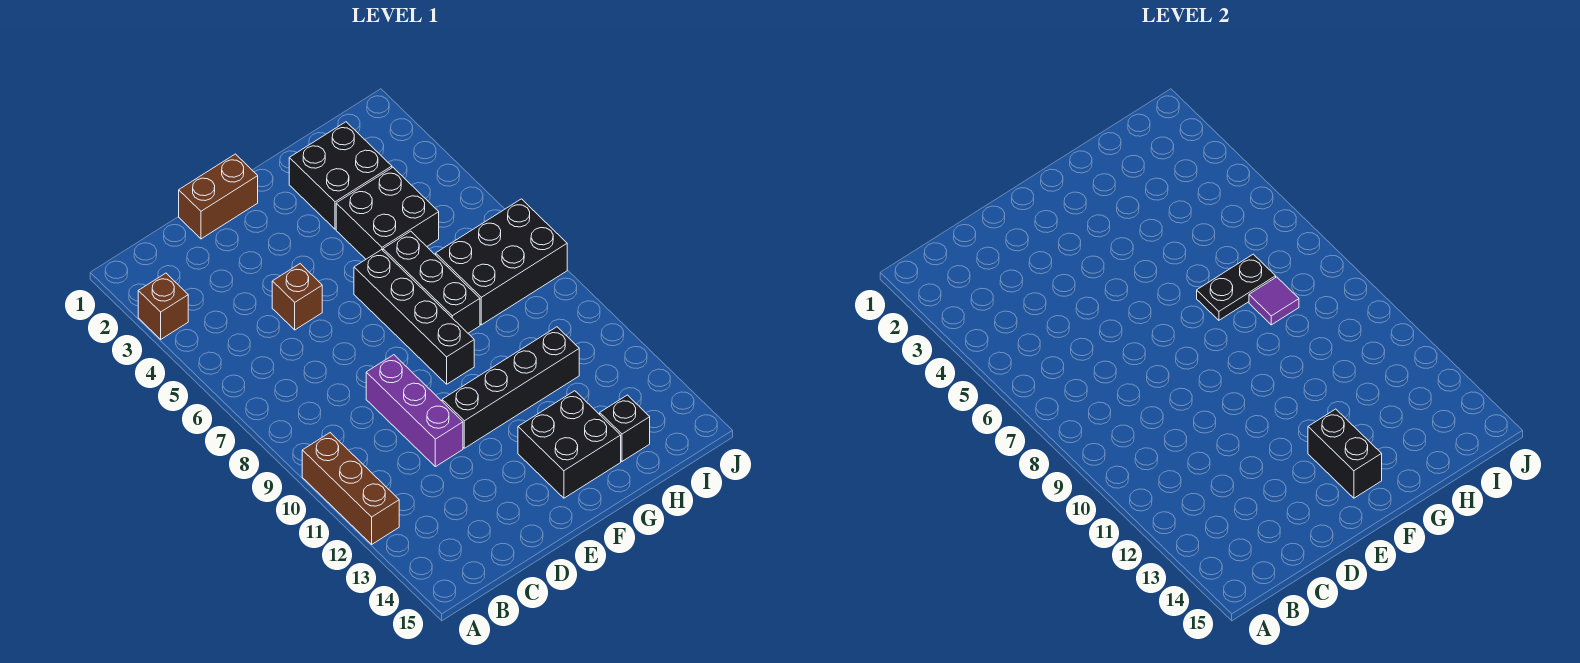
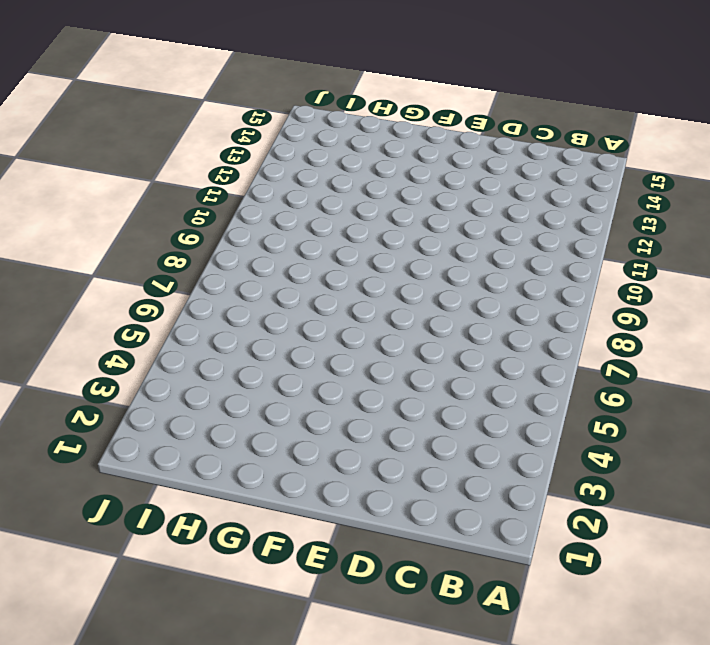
none -> brown brick A3 level 1
none -> brown brick A10:A12 level 1
none -> brown brick D1:E1 level 1

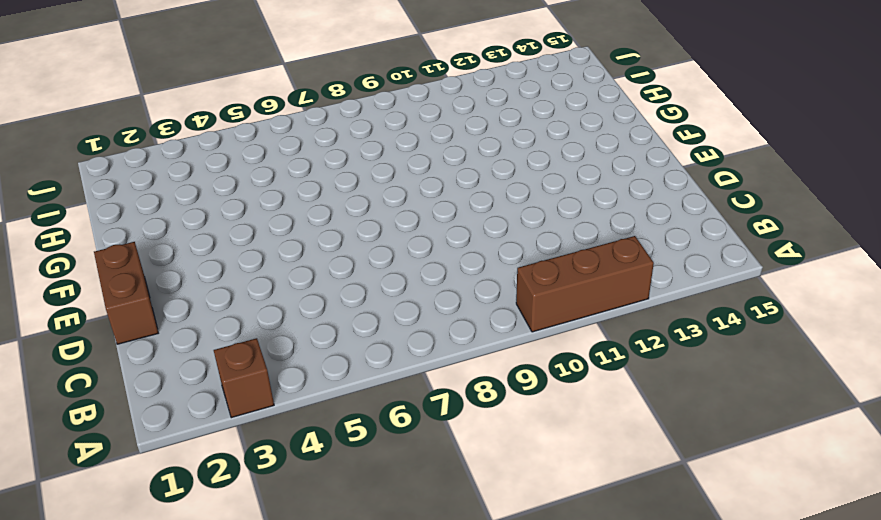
none -> brown brick D5 level 1
none -> purple brick D9:D11 level 1
none -> black brick E11:H11 level 1

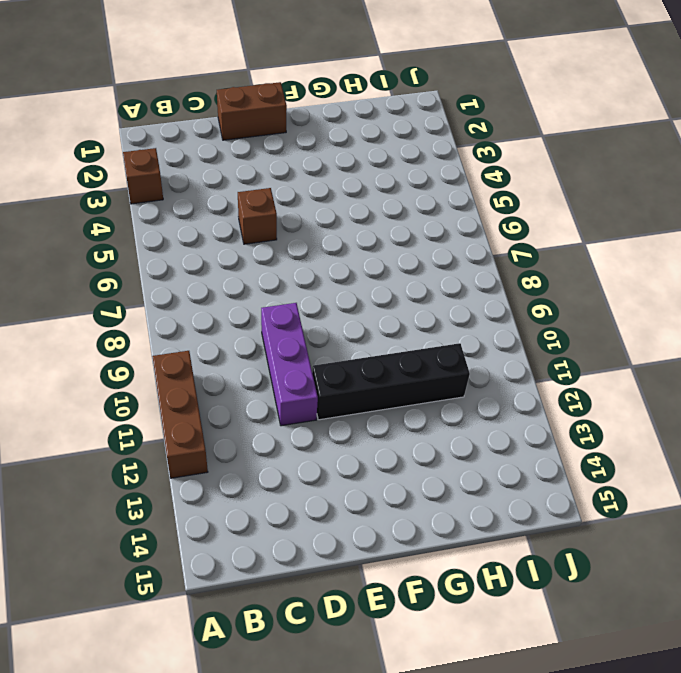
none -> black brick F6:F9 level 1
none -> black brick F13:G14 level 1
none -> black brick G2:H3 level 1

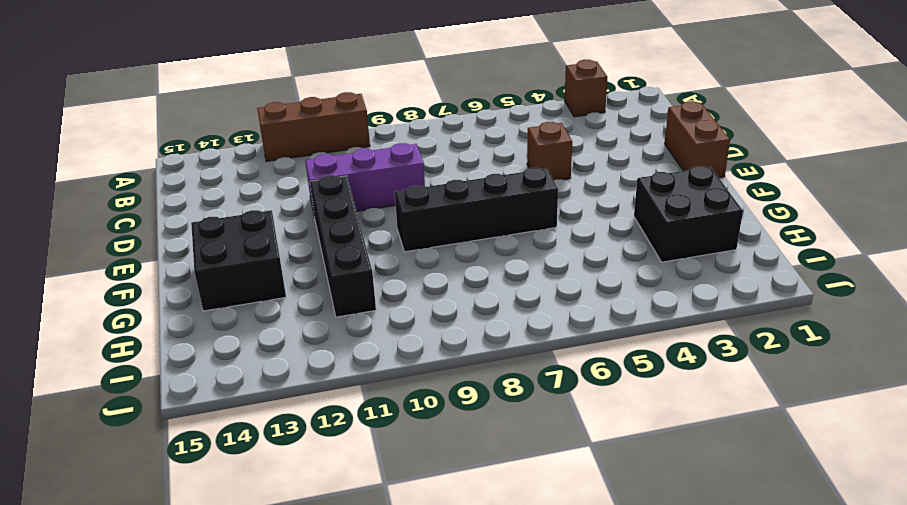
none -> black brick G4:H5 level 1
none -> black brick G6:G8 level 1
none -> black brick H7:J8 level 1

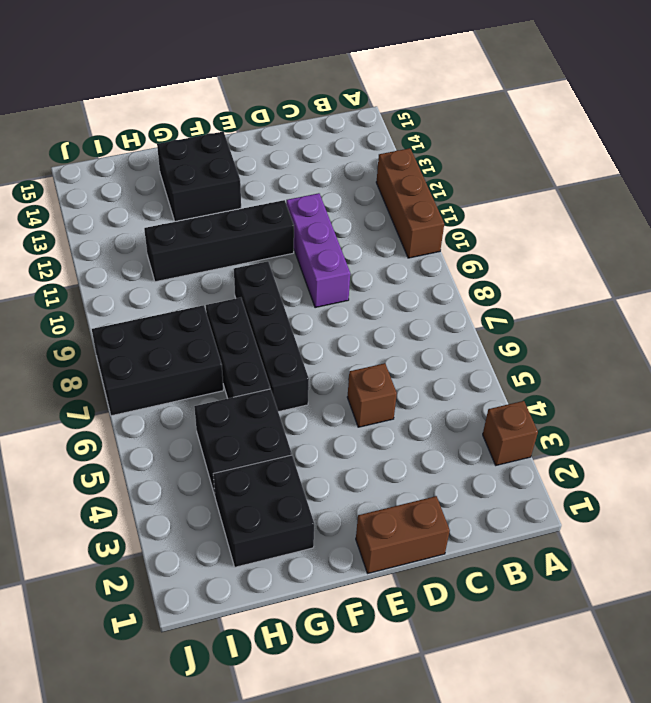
none -> black brick H14 level 1
none -> black brick F13:F14 level 2
none -> black plate G7:H7 level 2

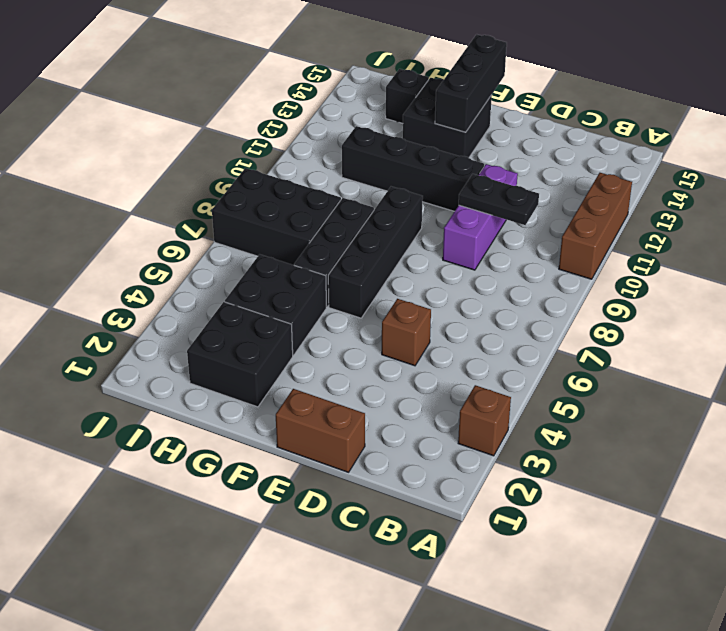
black plate C10:D10 level 2 -> black plate G7:H7 level 2
black brick F13:F15 level 2 -> black brick F13:F14 level 2
none -> purple tile H8 level 2

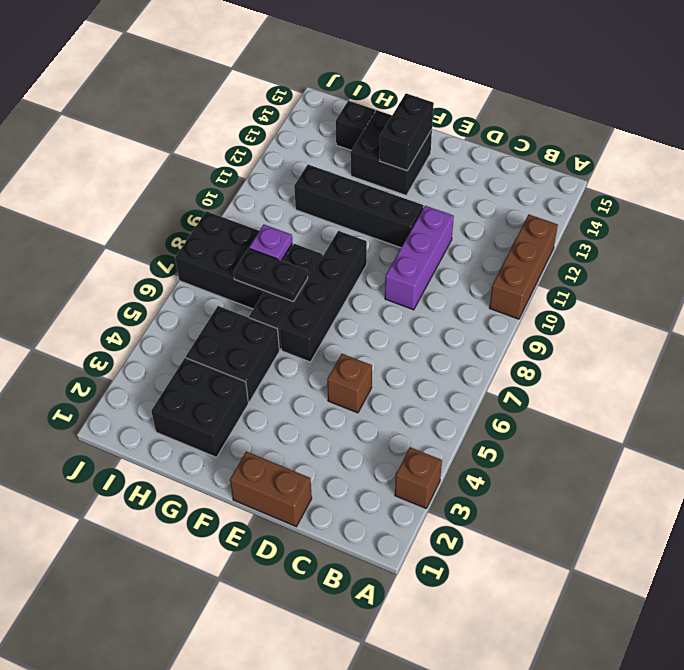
purple plate H8 level 2 -> purple tile H8 level 2

